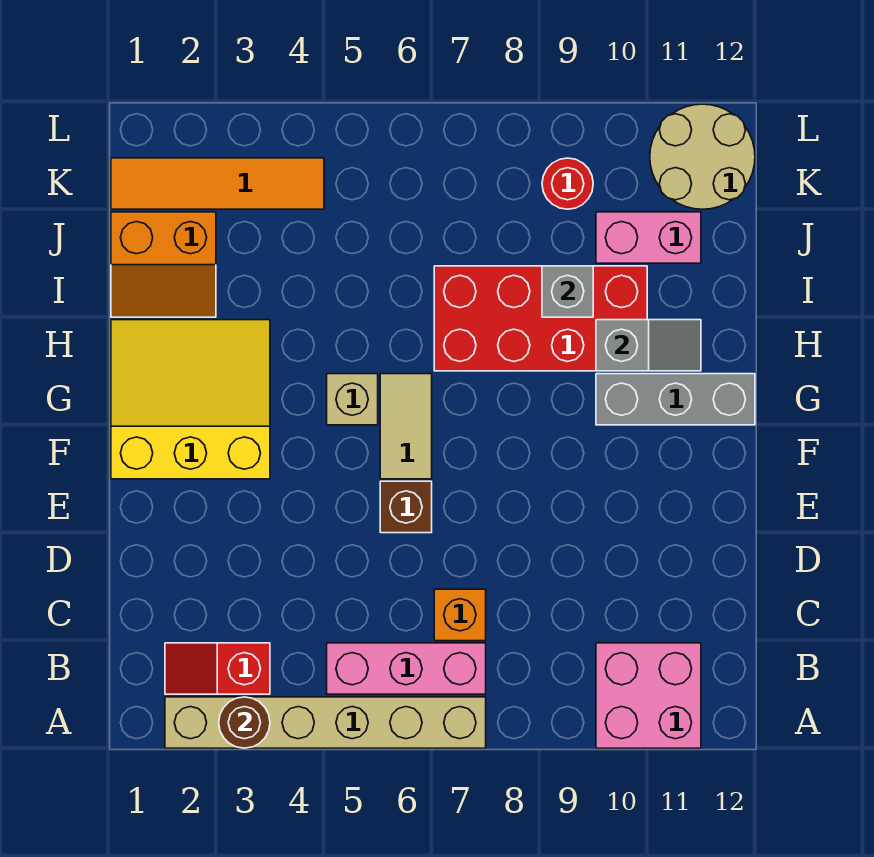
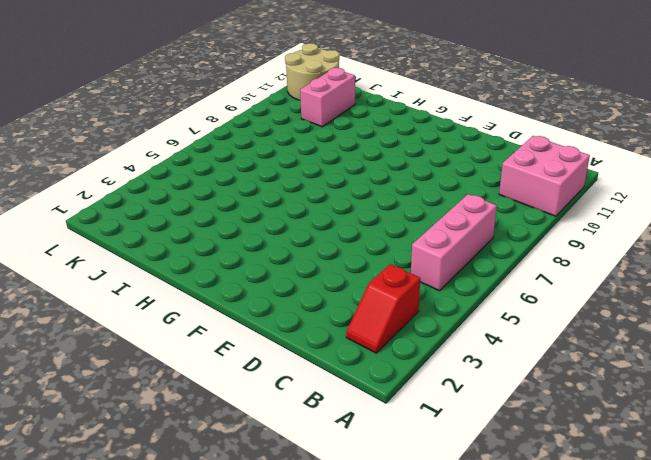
none -> tan brick A2:A7 level 1
none -> orange brick C7 level 1
none -> brown brick E6 level 1

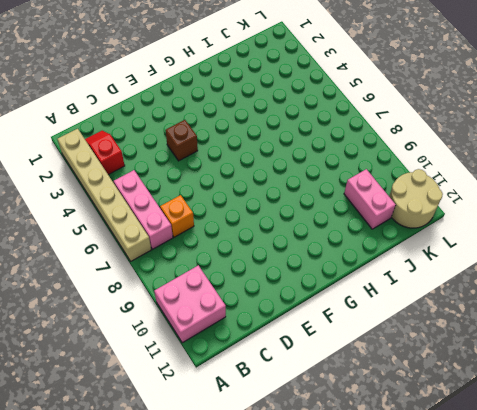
brown brick E4 level 1 -> brown brick E6 level 1
none -> yellow slope F1:H3 level 1 top F
none -> tan tile F6:G6 level 1
none -> tan brick G5 level 1

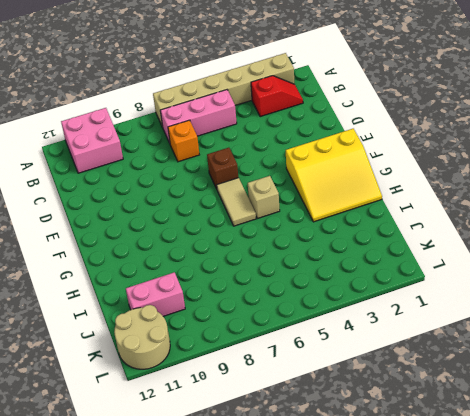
none -> grey brick G10:G12 level 1
none -> red brick H7:I10 level 1
none -> orange slope I1:J2 level 1 top J

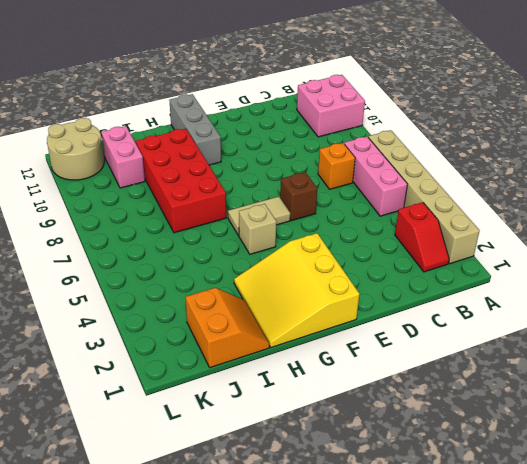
none -> orange tile K1:K4 level 1
none -> red round brick K9 level 1
none -> brown round brick A3 level 2

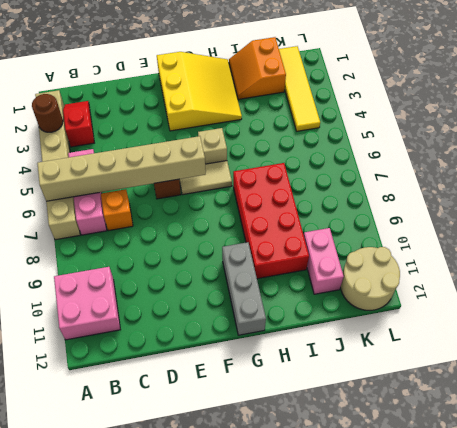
tan brick A6:F6 level 2 -> none
yellow tile K1:K4 level 1 -> orange tile K1:K4 level 1
none -> red round brick K9 level 1
none -> grey slope H10:H11 level 2 top 10
none -> grey brick I9 level 2

